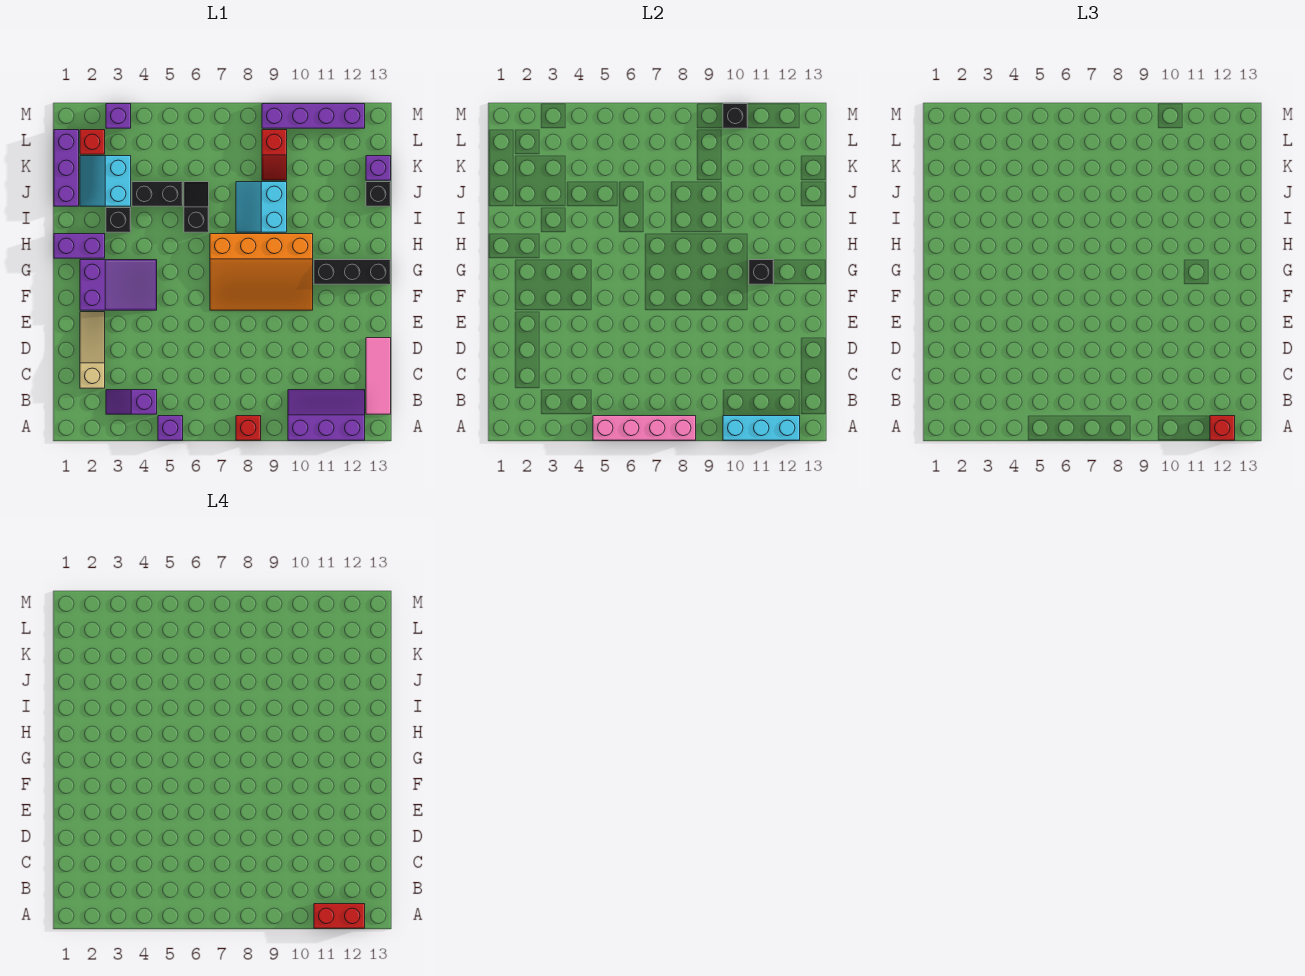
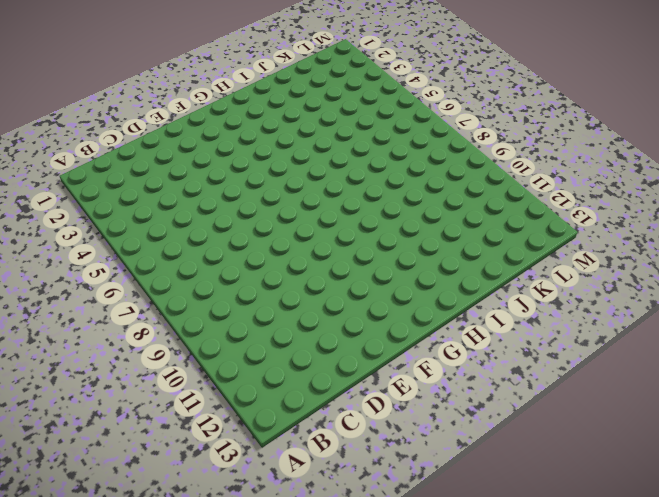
none -> purple brick A5 level 1
none -> red brick A8 level 1
none -> purple slope A10:B12 level 1 top A

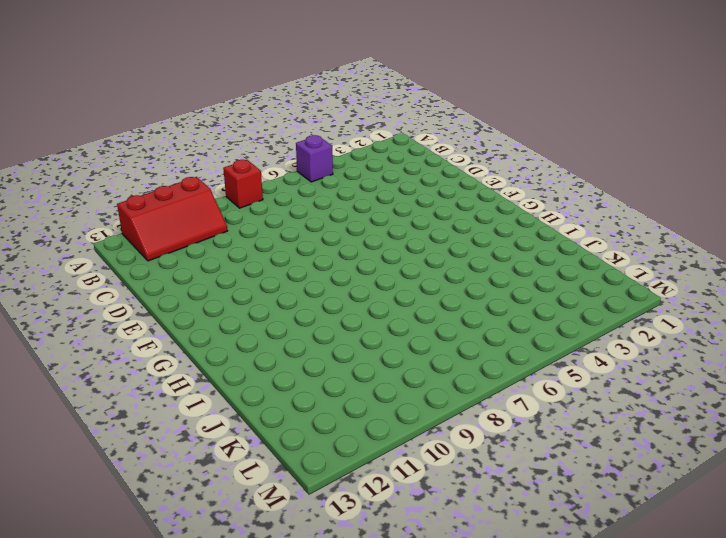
red slope A10:B12 level 1 top A -> purple slope A10:B12 level 1 top A
none -> purple slope B3:B4 level 1 top 4
none -> pink tile B13:D13 level 1
none -> tan slope C2:E2 level 1 top C

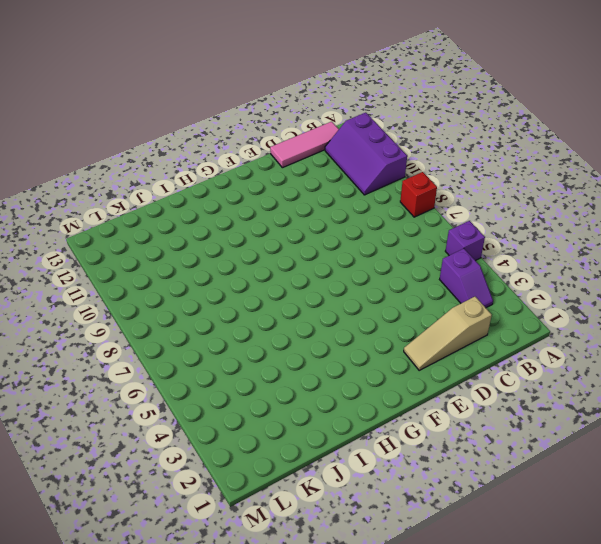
none -> purple slope F2:G4 level 1 top 2
none -> orange slope F7:H10 level 1 top H
none -> black brick G11:G13 level 1

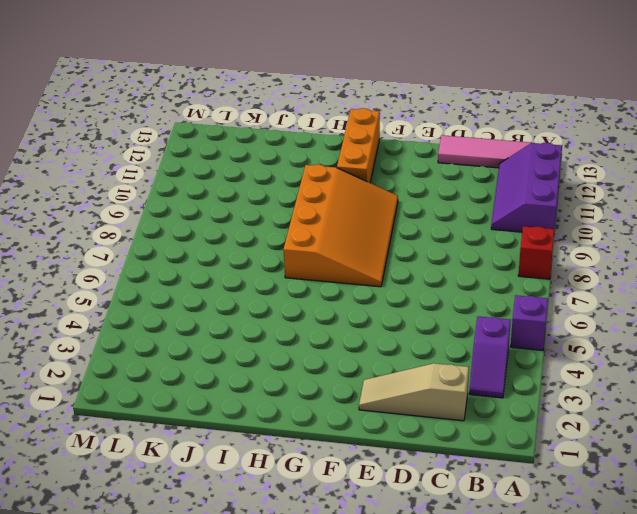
orange brick G11:G13 level 1 -> black brick G11:G13 level 1
none -> purple slope F2:G4 level 1 top 2
none -> purple brick H1:H2 level 1
none -> black brick I3 level 1

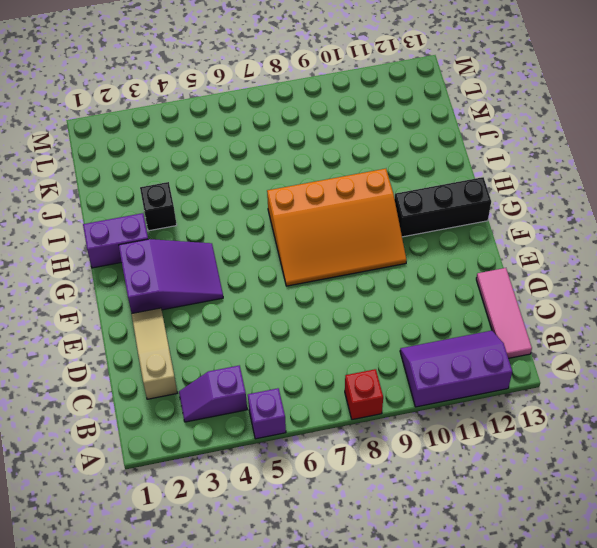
none -> black slope I6:J6 level 1 top I
none -> cyan slope I8:J9 level 1 top 9
none -> purple brick J1:L1 level 1

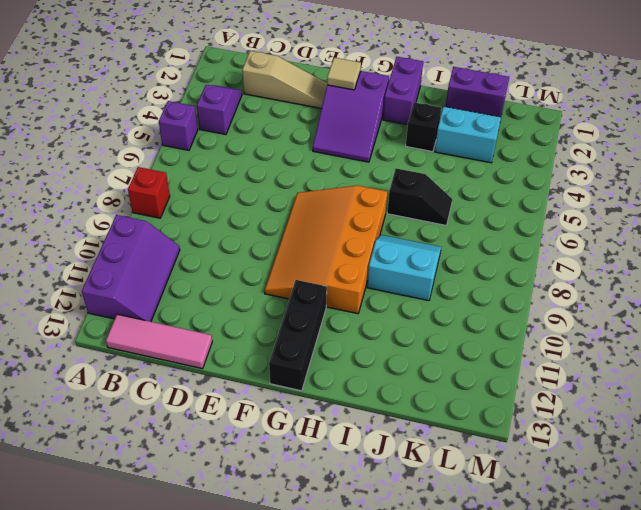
tan tile F2 level 2 -> none
purple brick J1:K1 level 1 -> purple brick J1:L1 level 1
none -> black brick J4:J5 level 1
none -> black brick J13 level 1
none -> red slope K9:L9 level 1 top L

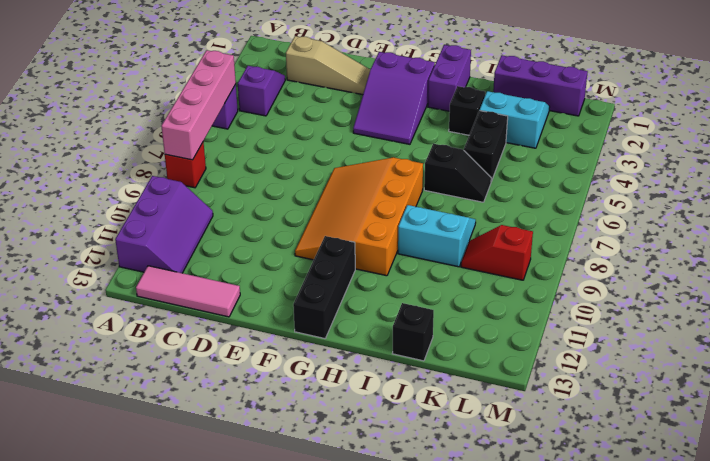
none -> purple brick K13 level 1
none -> red brick L2 level 1
none -> purple brick M3 level 1

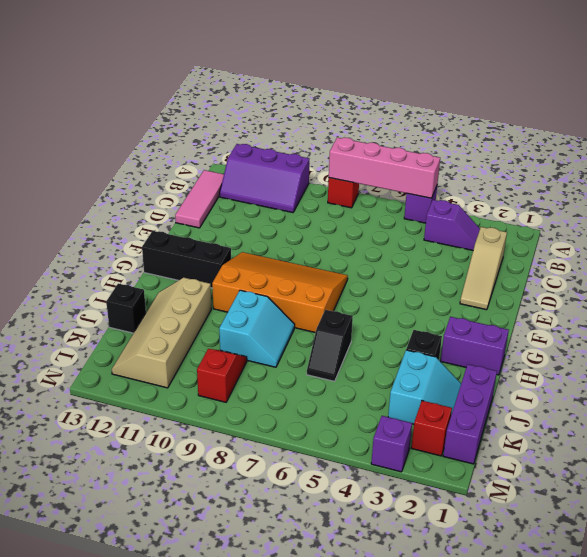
tan slope I11:L12 level 1 top 11 -> none
none -> purple slope F2:G4 level 1 top 2
none -> black brick J4:J5 level 1
none -> purple brick K13 level 1

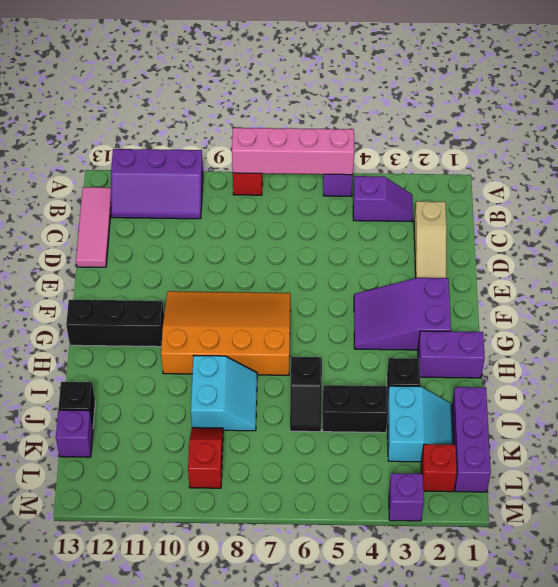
none -> purple brick M9:M12 level 1
none -> cyan brick A10:A12 level 2
none -> black brick G11 level 2

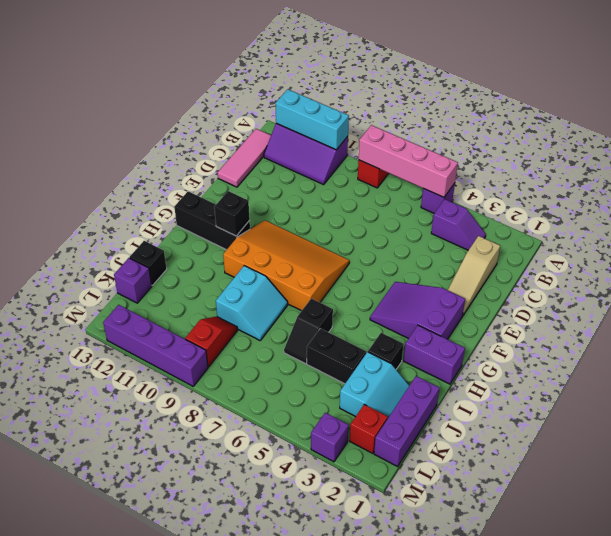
none -> black brick M10 level 2
none -> red brick A12 level 3
none -> red brick A11:A12 level 4

